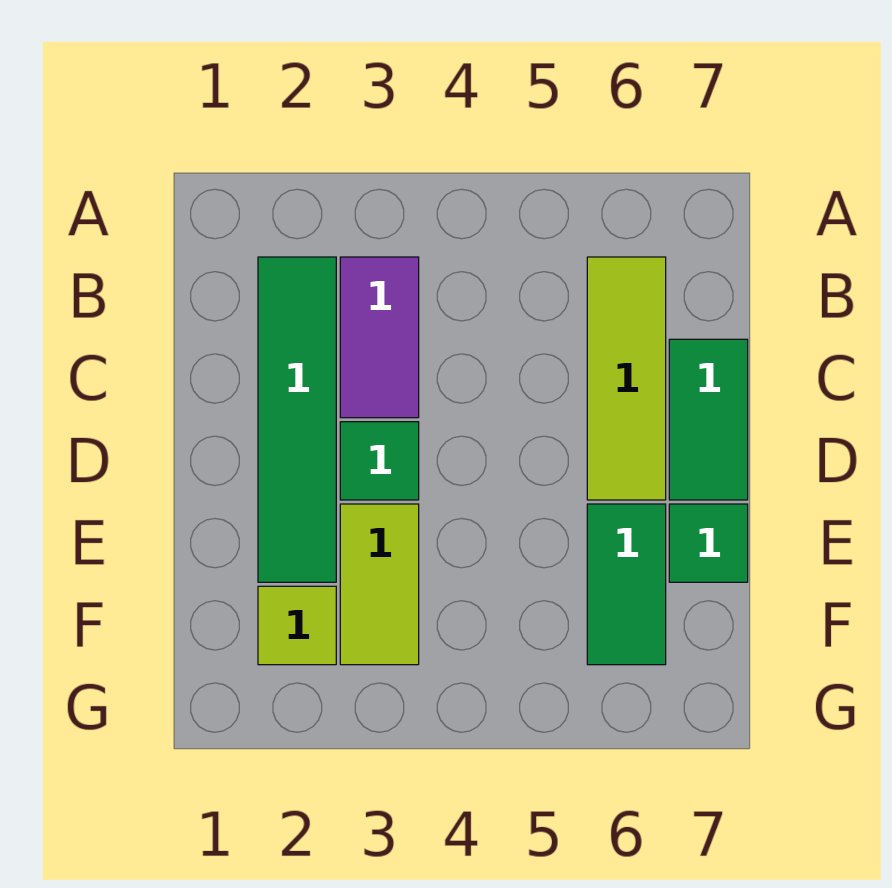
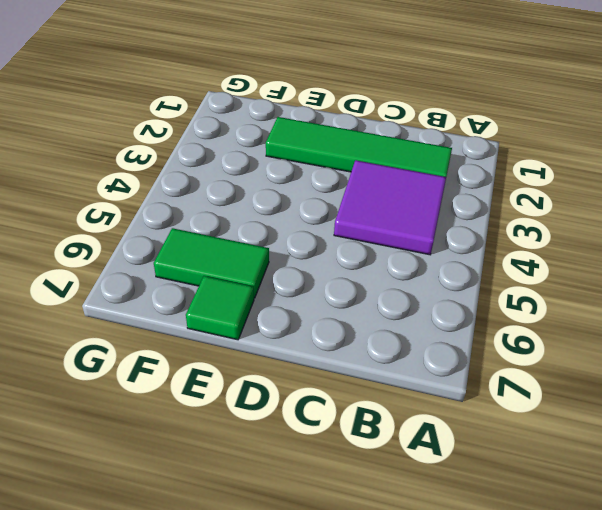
purple tile B3:C4 level 1 -> purple tile B3:C3 level 1
none -> lime tile B6:D6 level 1
none -> green tile C7:D7 level 1

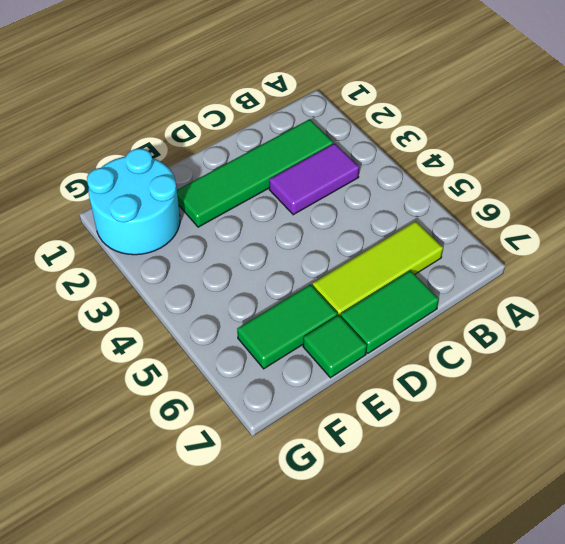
cyan round brick F1:G2 level 1 -> lime tile F2 level 1
none -> green tile D3 level 1
none -> lime tile E3:F3 level 1

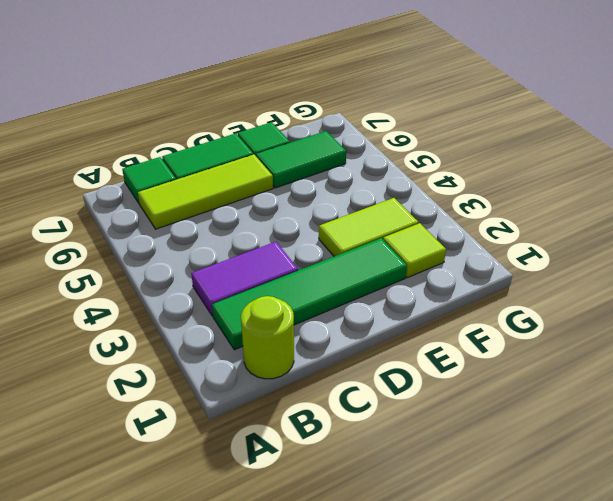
lime round brick B1 level 1 -> none
green tile B7 level 1 -> green tile D3 level 1

